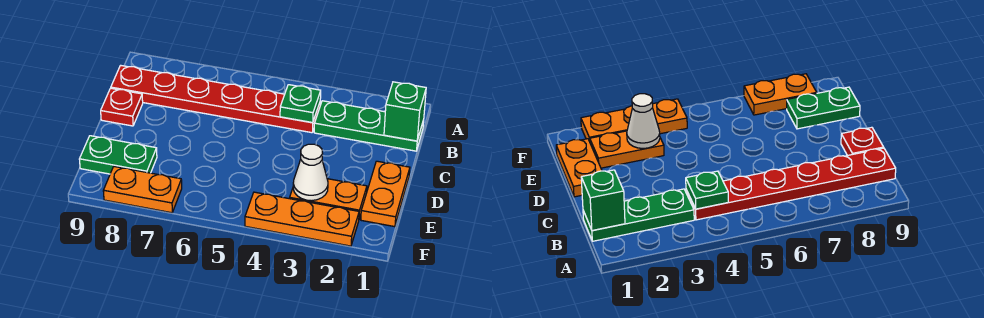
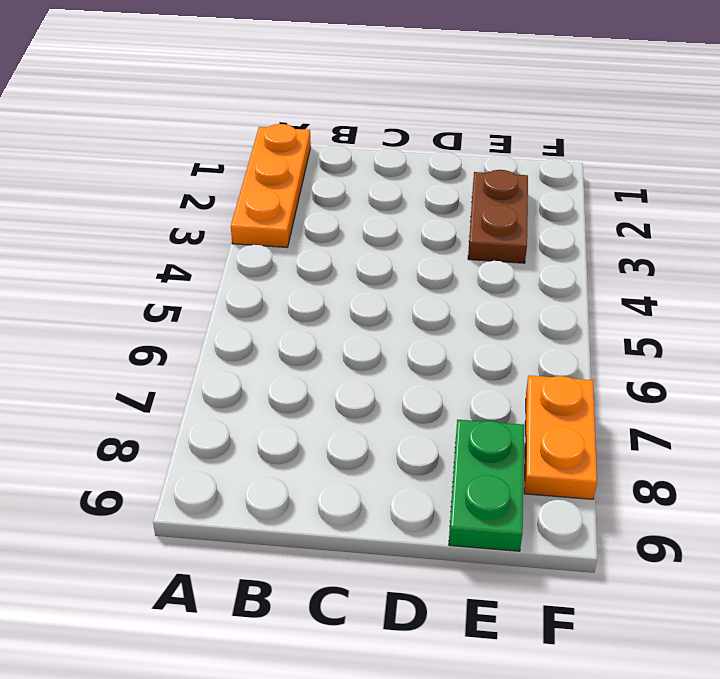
orange plate A1:A3 level 1 -> orange plate F2:F4 level 1
brown plate E2:E3 level 1 -> orange plate E2:E3 level 1
none -> green plate B1:B3 level 1
none -> red plate B4:B9 level 1

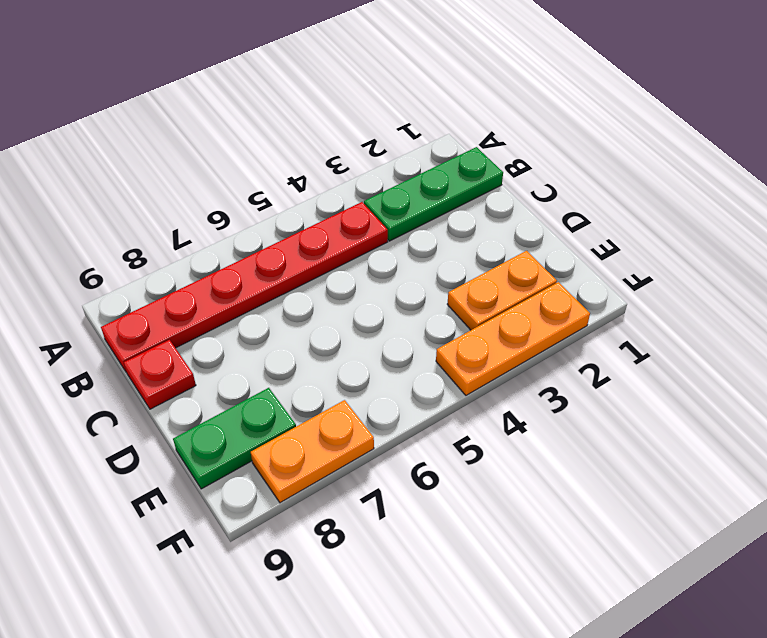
none -> orange plate D1:E1 level 1
none -> green brick B1 level 2

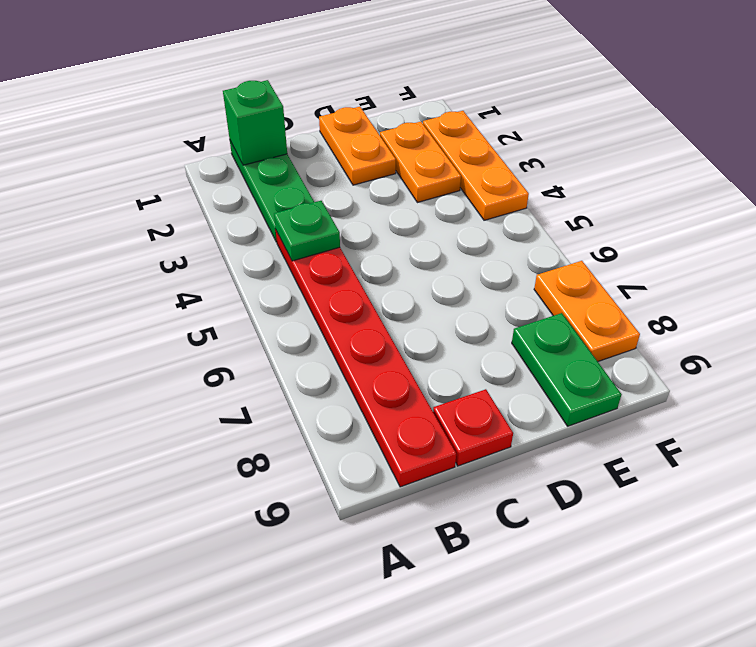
orange plate D1:D2 level 1 -> orange plate D1:E1 level 1
none -> white cone E3 level 2

